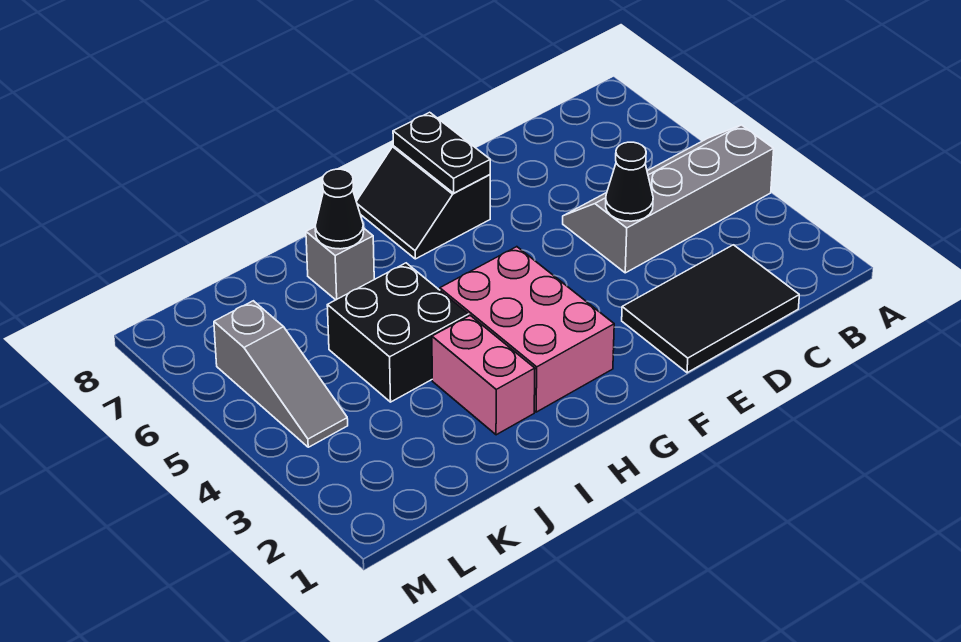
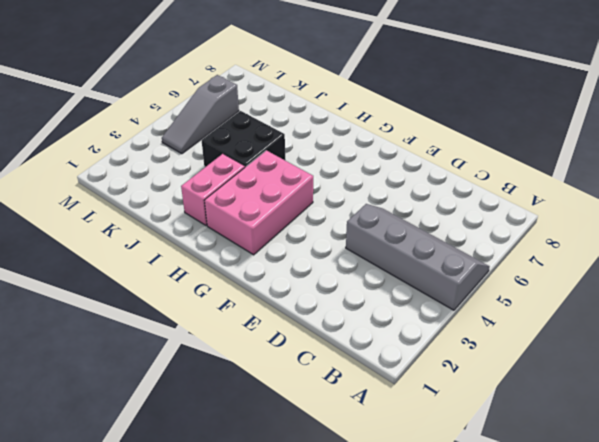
none -> black tile C1:E2 level 1
none -> black slope F7:G8 level 1 top F

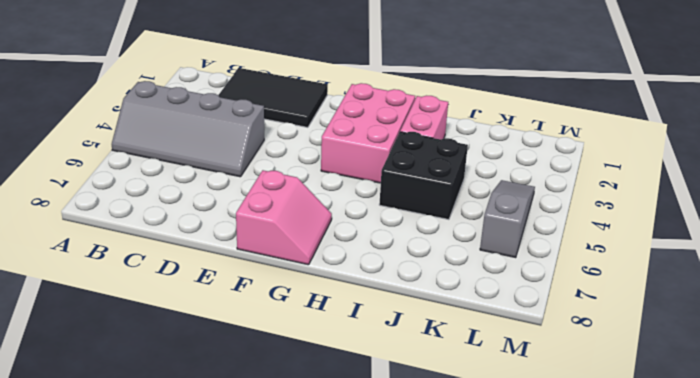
pink slope F7:G8 level 1 top F -> black slope F7:G8 level 1 top F
none -> grey brick I7 level 1
none -> black cone D4 level 2

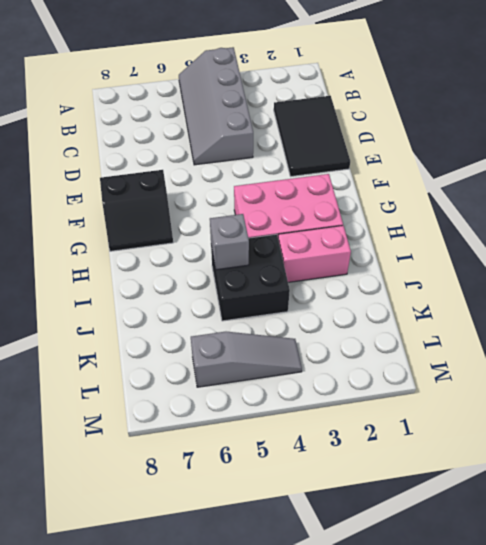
grey brick I5 level 2 -> grey brick I7 level 1
none -> black cone D4 level 2
none -> black plate F7:F8 level 2

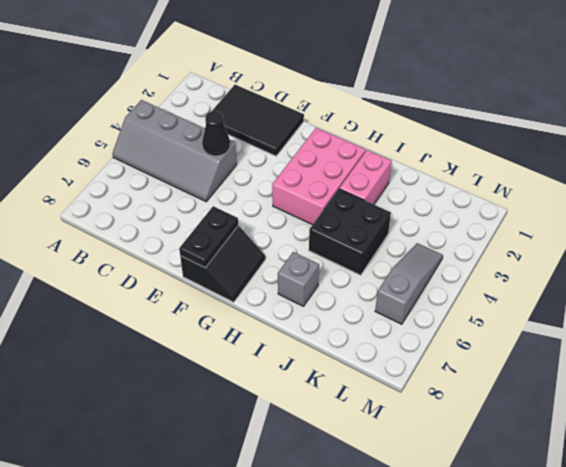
none -> black cone I7 level 2

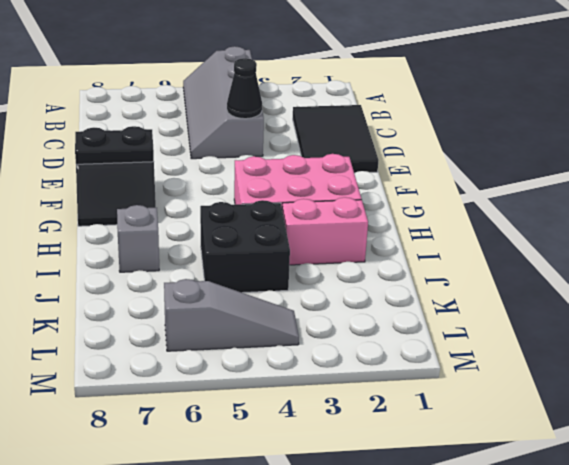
none -> black cone I7 level 2

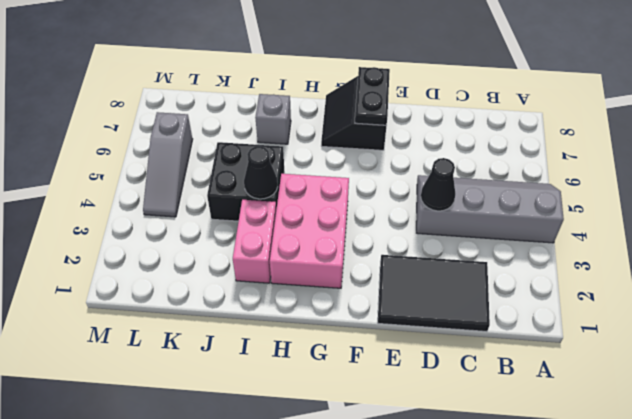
black cone I4 level 2 -> black cone I7 level 2

